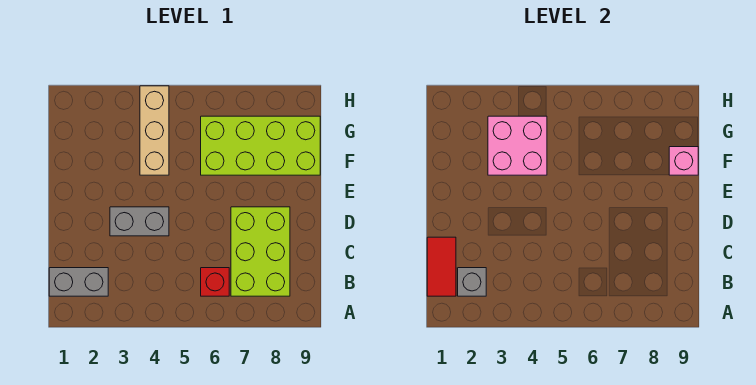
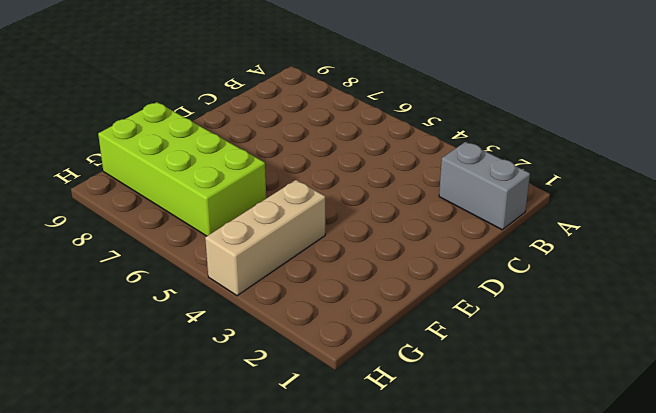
none -> red brick B6 level 1
none -> lime brick B7:D8 level 1

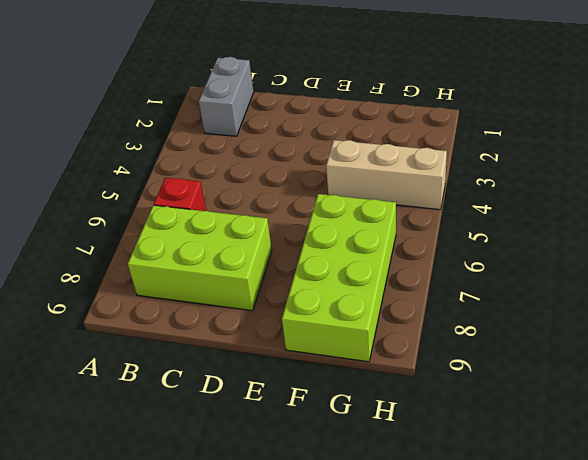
none -> grey brick D3:D4 level 1
none -> red tile B1:C1 level 2

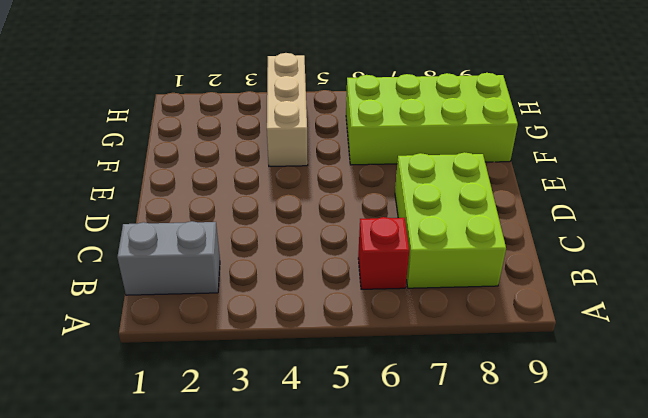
none -> grey brick D3:D4 level 1
none -> red tile B1:C1 level 2

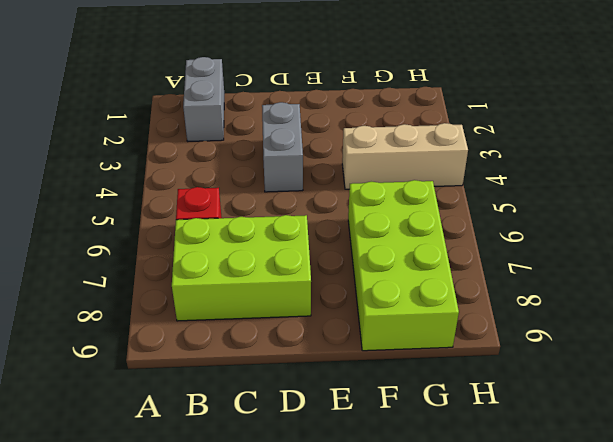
none -> red tile B1:C1 level 2
none -> grey brick B2 level 2

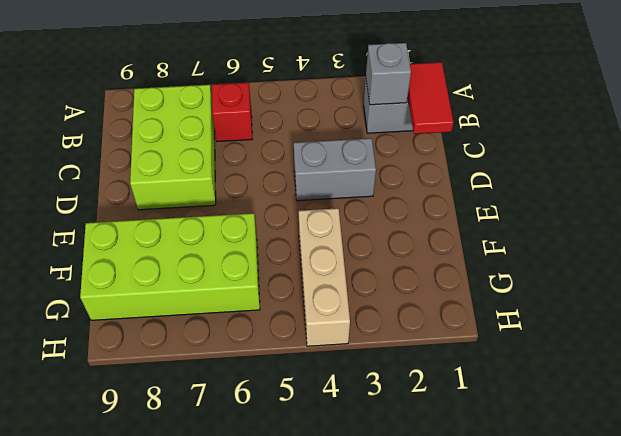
none -> pink brick F3:G4 level 2
none -> pink brick F9 level 2

